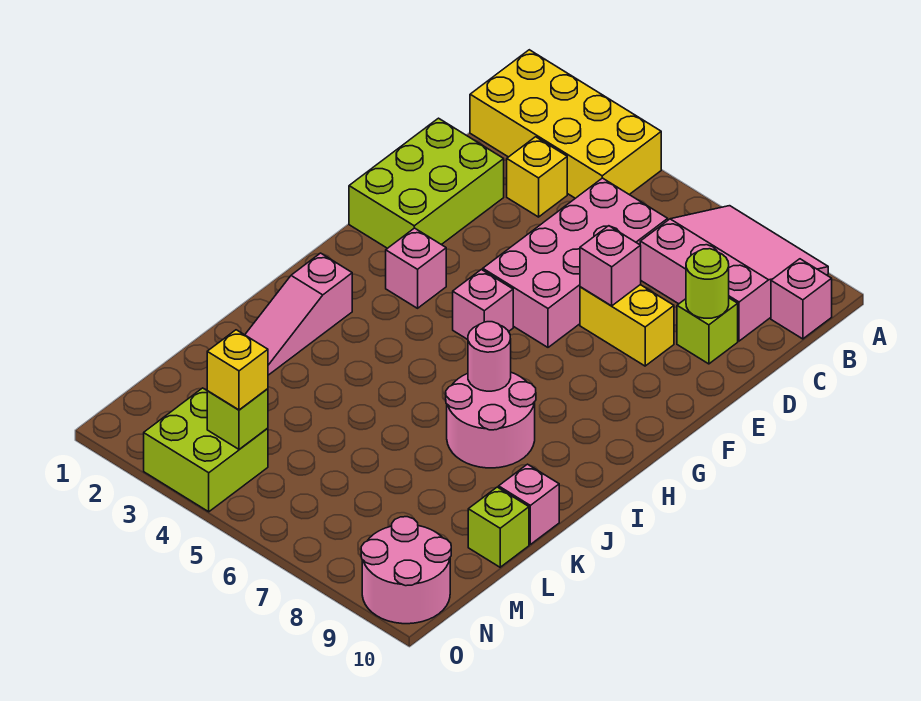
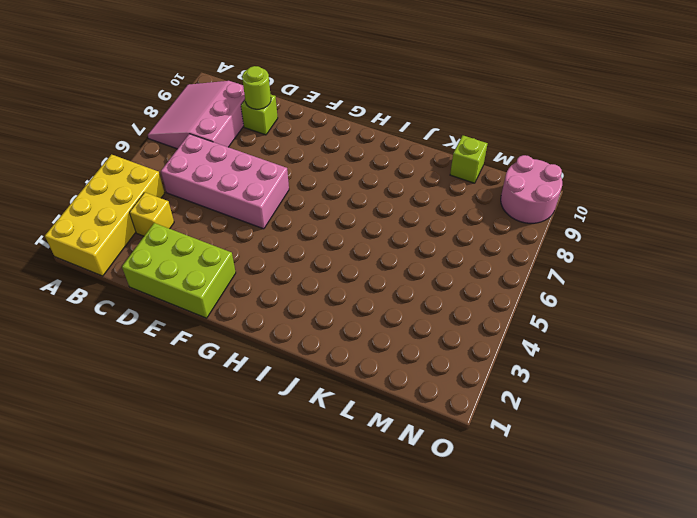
none -> pink brick B10 level 1
none -> yellow brick E7:E8 level 1
none -> pink brick G3 level 1

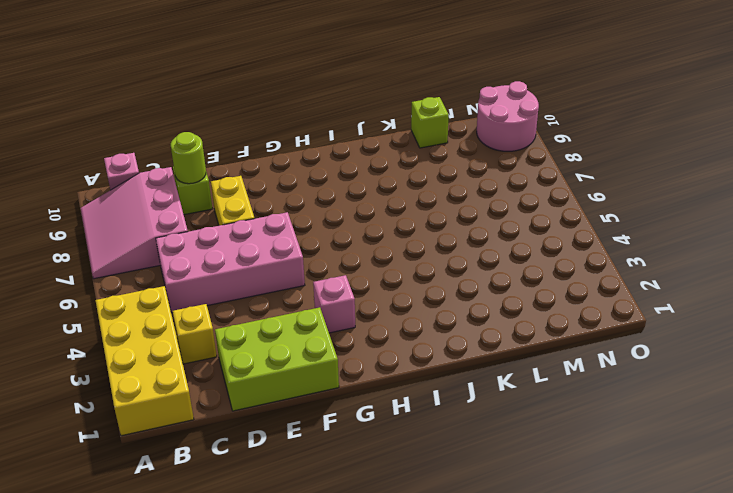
none -> pink brick G5 level 1
none -> pink slope I2:K2 level 1 top I
none -> pink round brick I7:J8 level 1

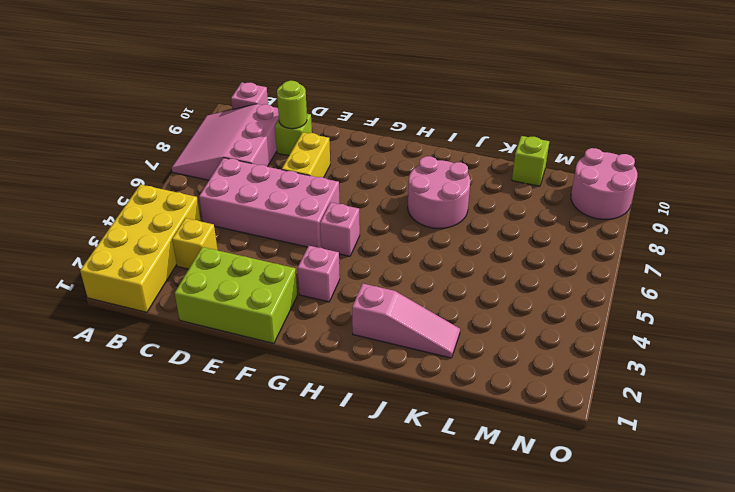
none -> pink brick K10 level 1
none -> lime brick N3:O4 level 1
none -> pink brick E7 level 2

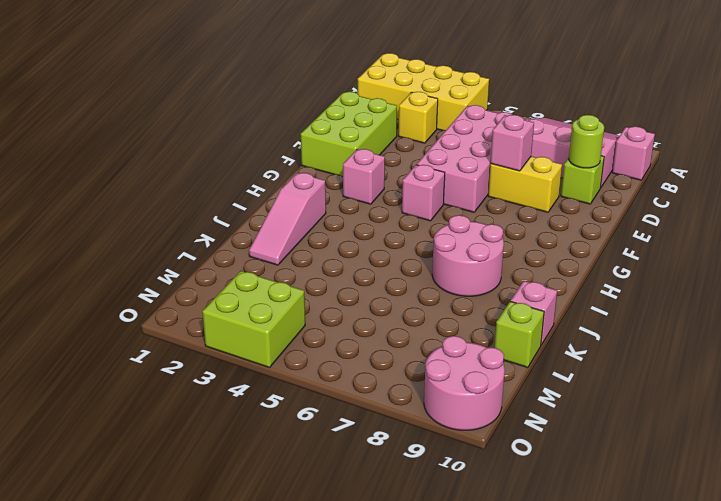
none -> pink round brick I7 level 2
none -> lime brick N4 level 2
none -> yellow brick N4 level 3

